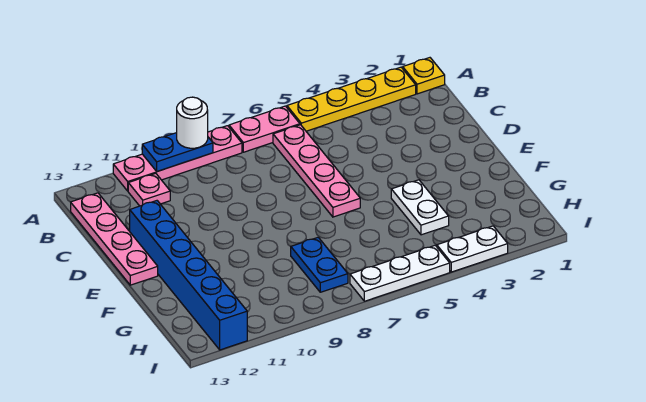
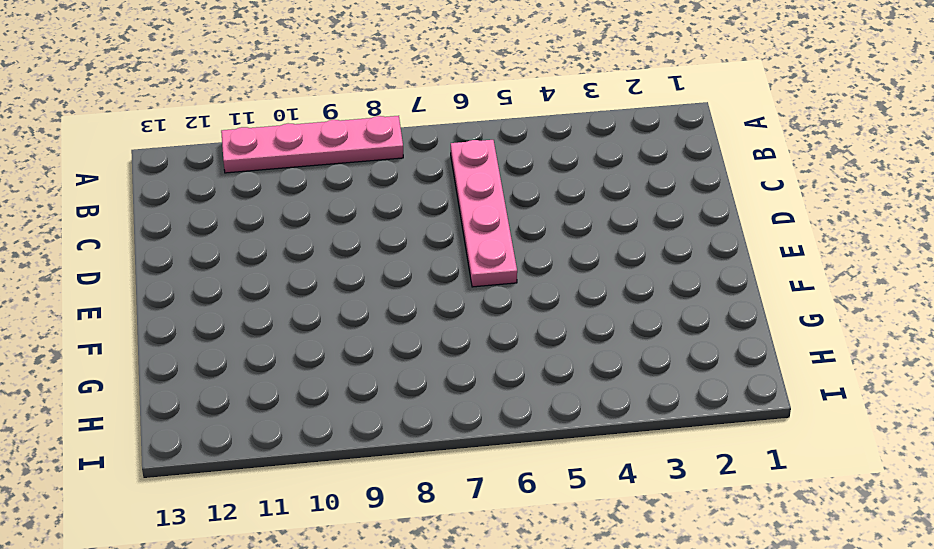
none -> yellow plate A1 level 1
none -> yellow plate A2:A5 level 1
none -> pink plate A6:A7 level 1

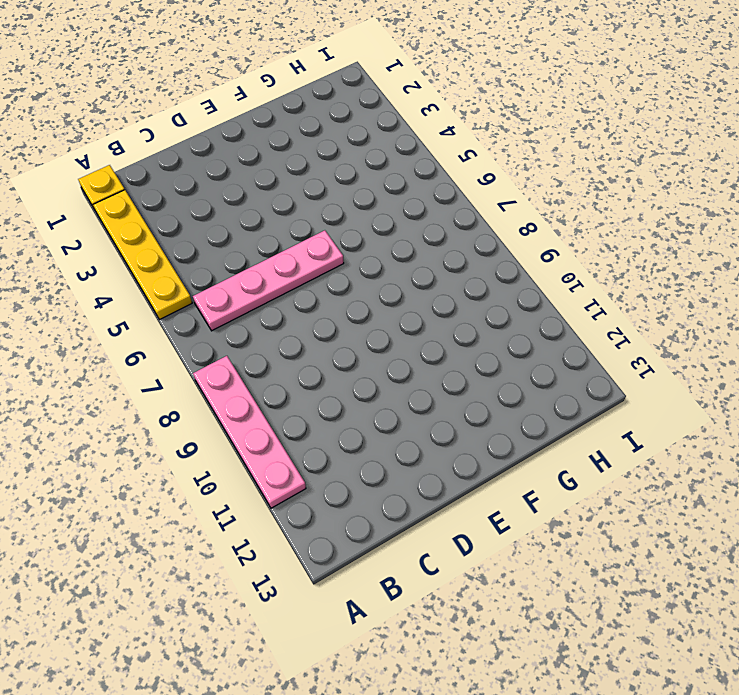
none -> pink plate A6:A7 level 1
none -> pink plate B11 level 1
none -> pink plate B13:E13 level 1

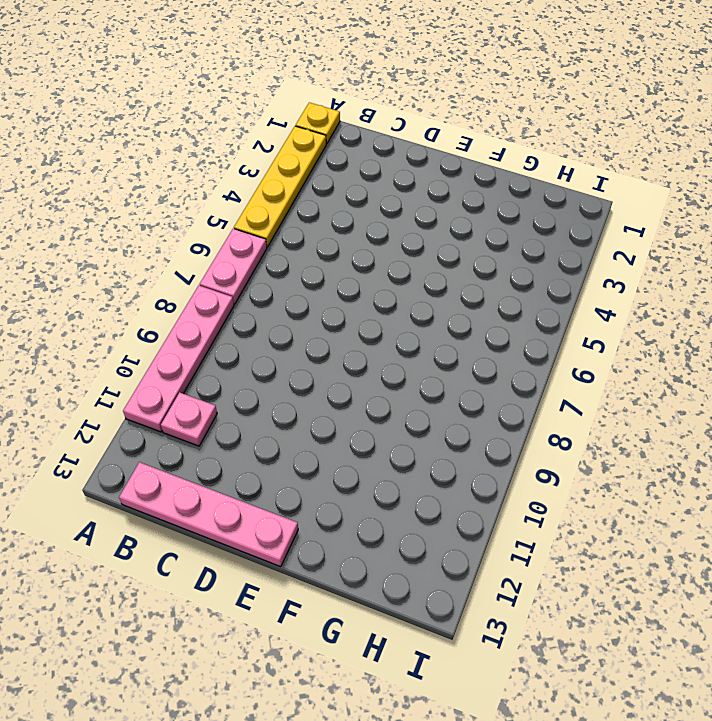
none -> pink plate B6:E6 level 1
none -> blue brick D12:I12 level 1
none -> white plate F4:G4 level 1

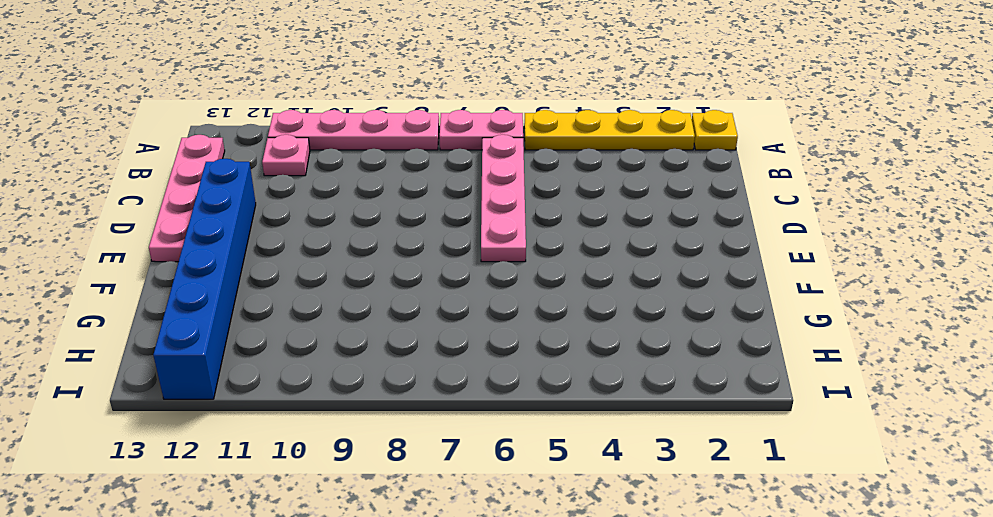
none -> white plate F4:G4 level 1
none -> blue plate G8:H8 level 1
none -> white plate I3:I4 level 1

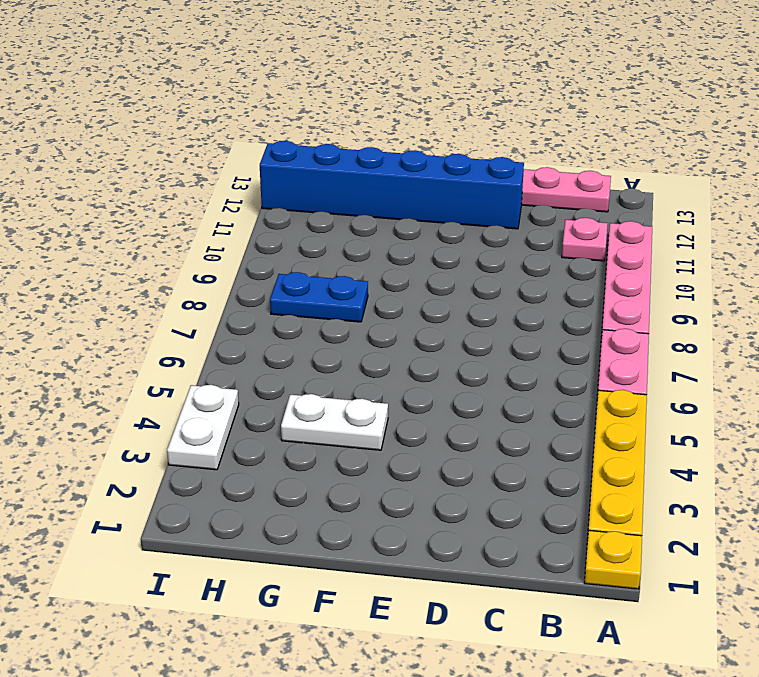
none -> pink plate B6:E6 level 1
none -> white plate I5:I7 level 1
none -> blue plate A9:A10 level 2

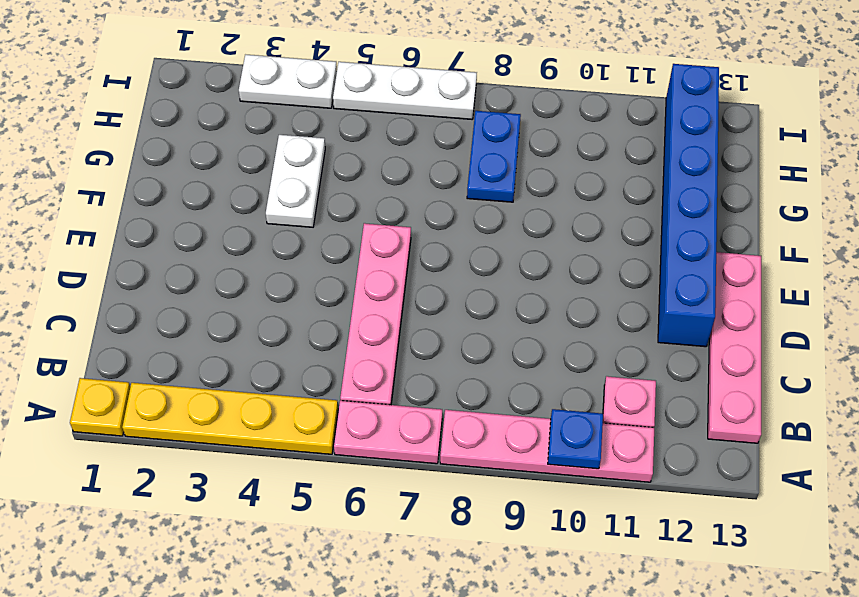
blue plate A10 level 2 -> blue plate A9:A10 level 2
none -> white round brick A9 level 3

